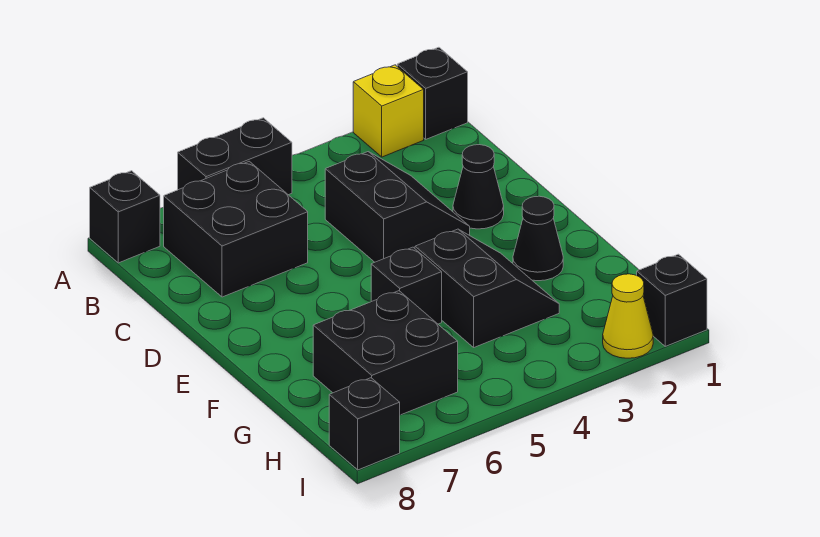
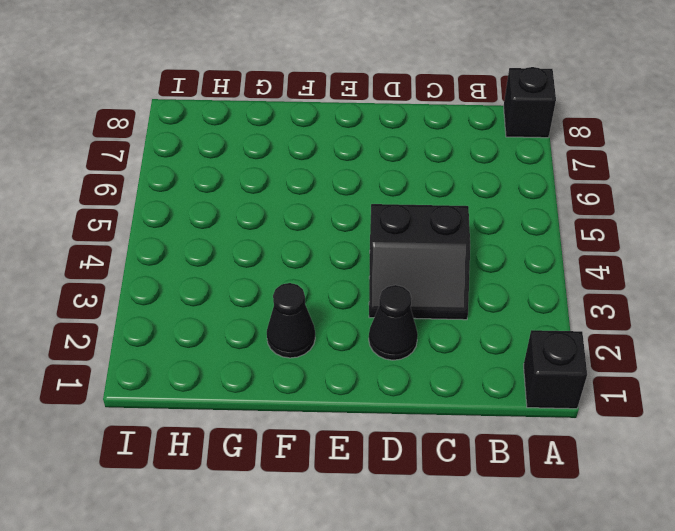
none -> yellow brick A2 level 1
none -> black brick A5:A6 level 1
none -> black brick B6:C7 level 1

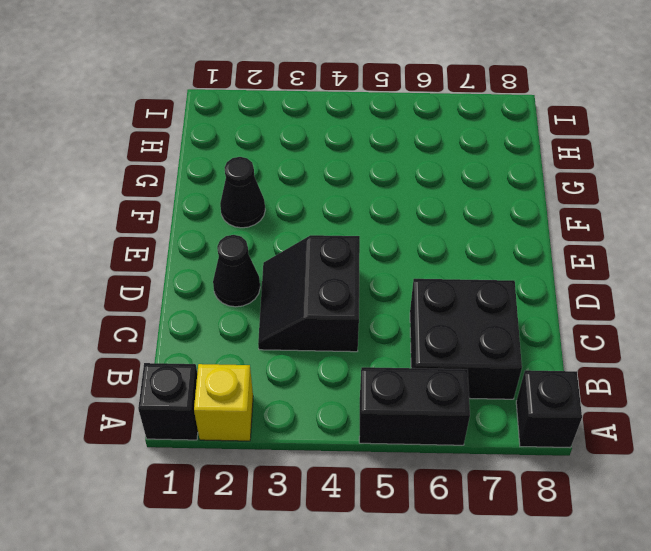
none -> black slope F3:G4 level 1 top 4
none -> black brick F5 level 1
none -> black brick G6:H7 level 1

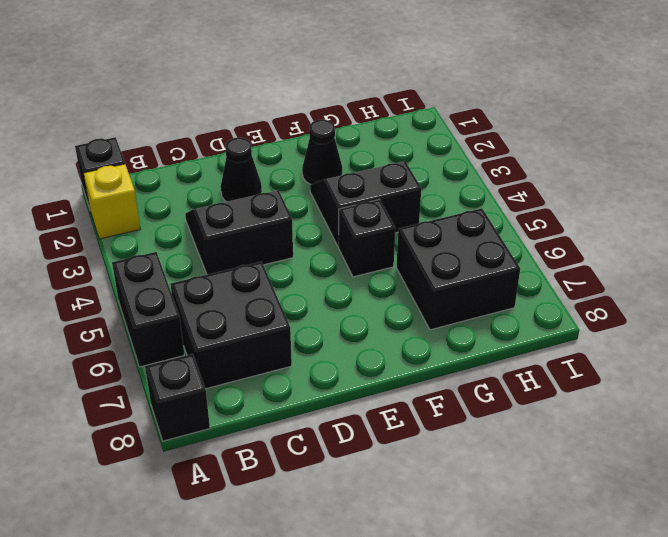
none -> black brick I1 level 1
none -> yellow cone I2 level 1
none -> black brick I8 level 1

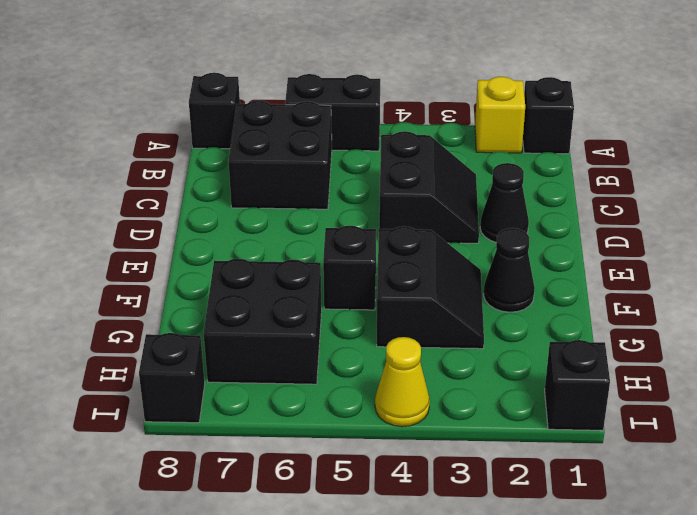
yellow cone I4 level 1 -> yellow cone I2 level 1

